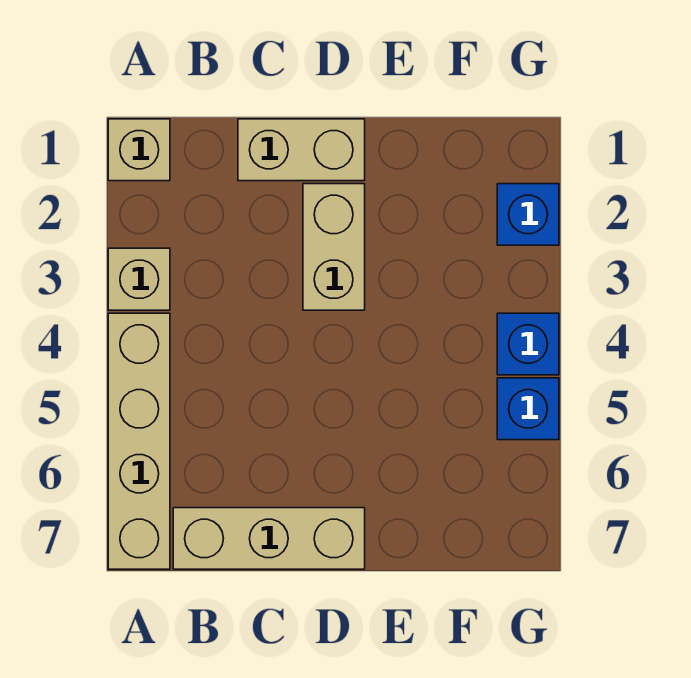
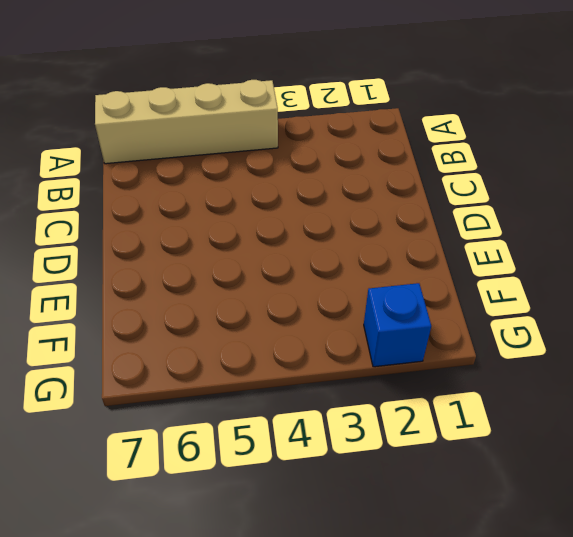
none -> tan brick A1 level 1
none -> tan brick A3 level 1

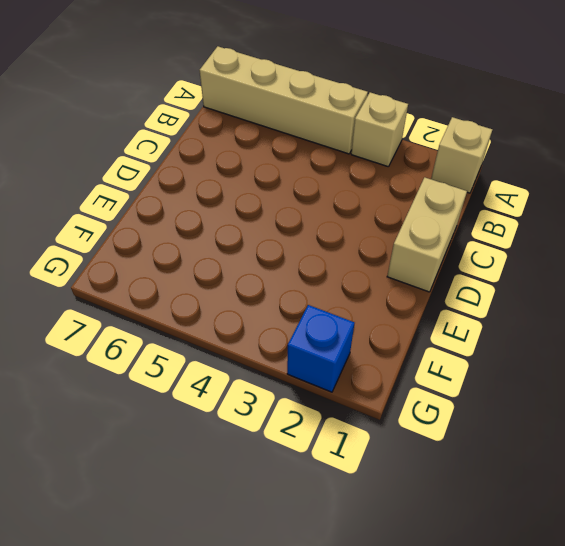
none -> tan brick B7:D7 level 1
none -> tan brick D2:D3 level 1

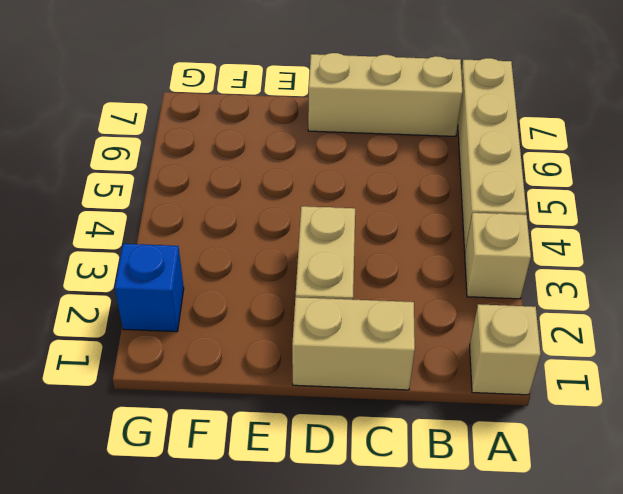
none -> blue brick G4 level 1
none -> blue brick G5 level 1

